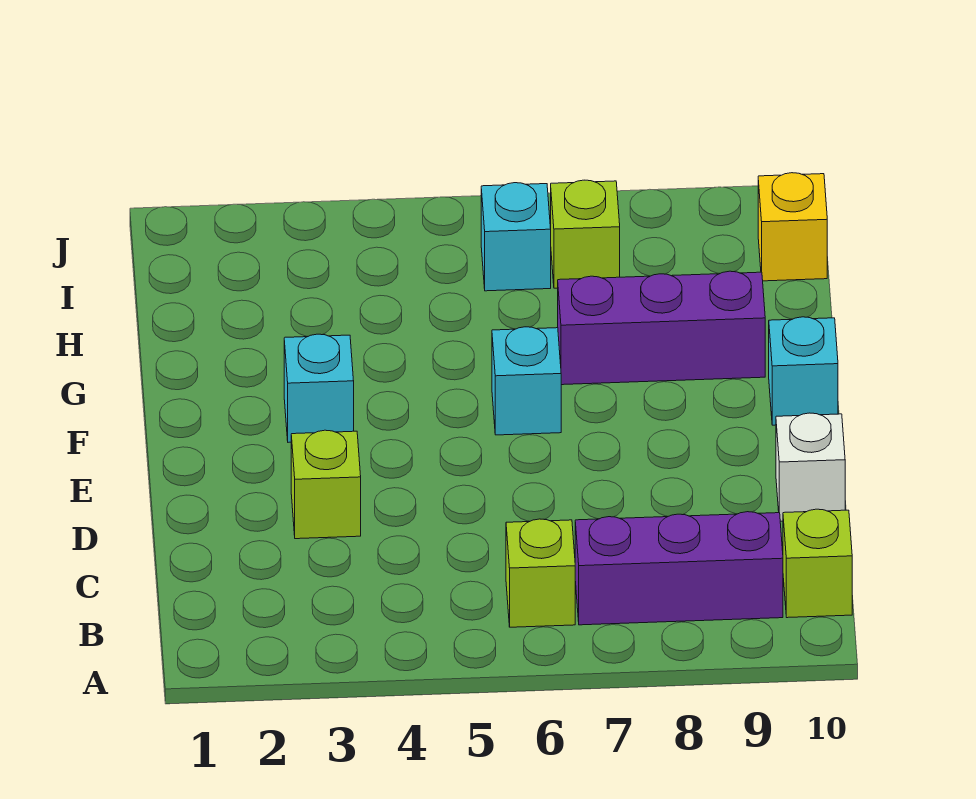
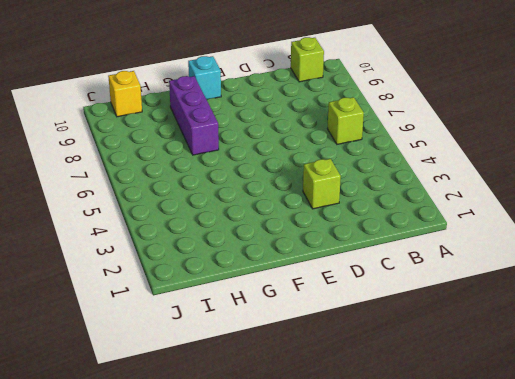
none -> purple brick B7:B9 level 1
none -> white brick D10 level 1
none -> cyan brick F3 level 1

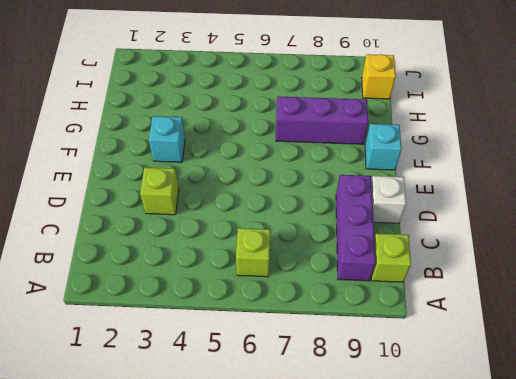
purple brick B9:D9 level 1 -> purple brick B7:B9 level 1
none -> cyan brick F6 level 1
none -> cyan brick I6 level 1
none -> lime brick I7 level 1

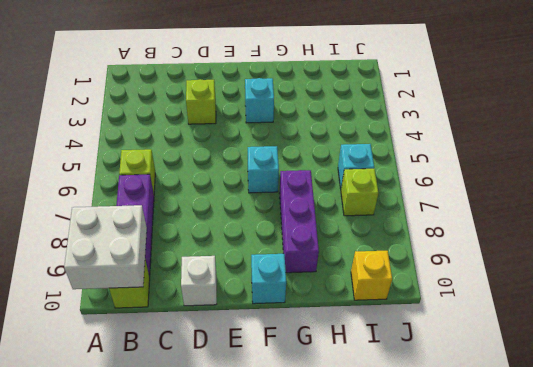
white brick A9:B10 level 2 -> none

